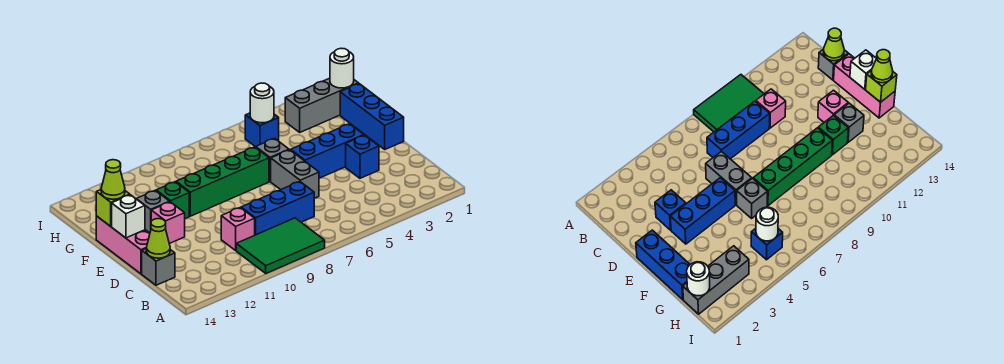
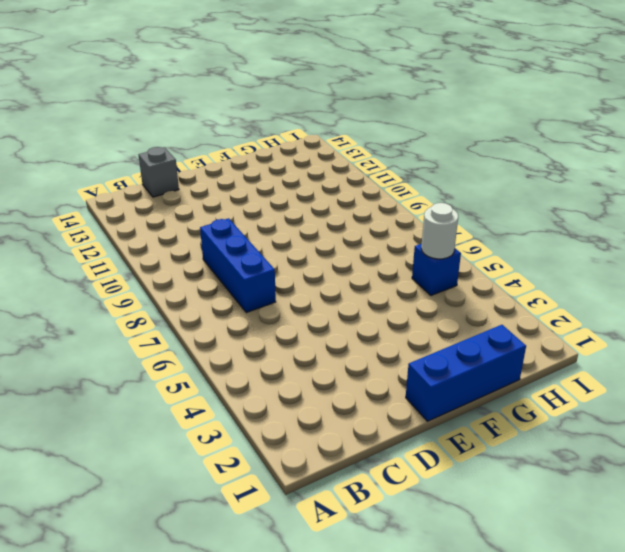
none -> green tile A8:B10 level 1
none -> pink brick C10 level 1
none -> blue brick D3 level 1

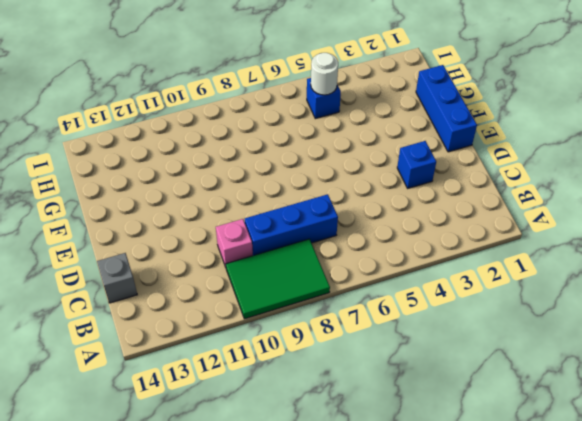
none -> grey brick D6:E6 level 1
none -> pink brick D14:F14 level 1
none -> blue brick E3:E5 level 1

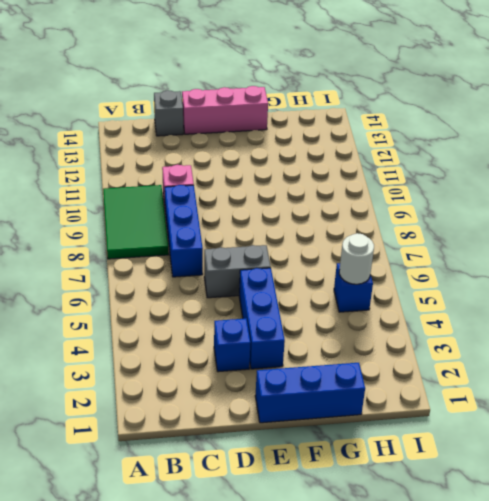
none -> pink brick E12 level 1
none -> grey brick F6 level 1
none -> green brick F7:F10 level 1

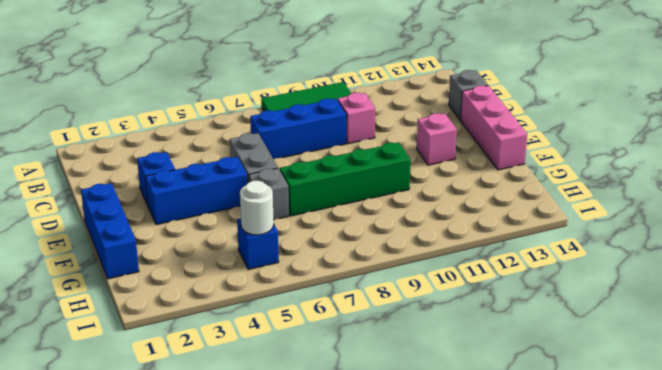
none -> green brick F11 level 1
none -> grey brick F12 level 1
none -> grey brick H1:H3 level 1

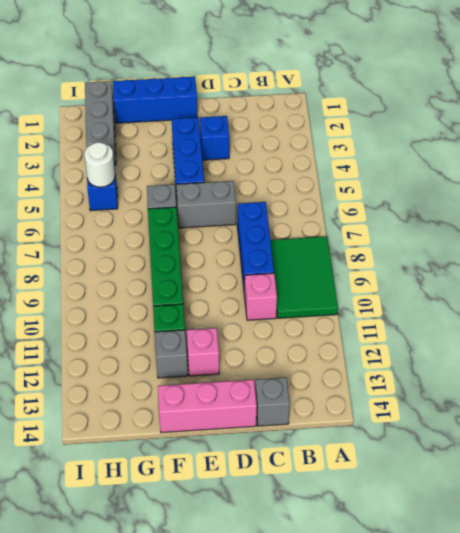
none -> lime cone C14 level 2
none -> white brick E14 level 2
none -> lime brick F14 level 2

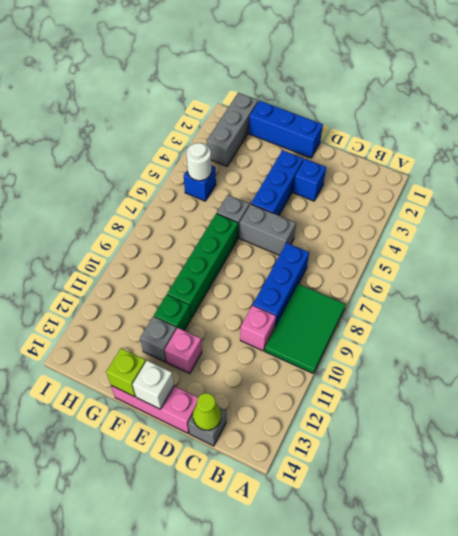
none -> white round brick H1 level 2
none -> lime cone F14 level 3

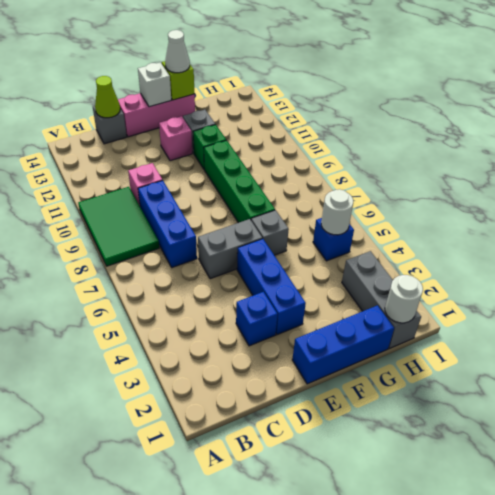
white cone F14 level 3 -> lime cone F14 level 3

